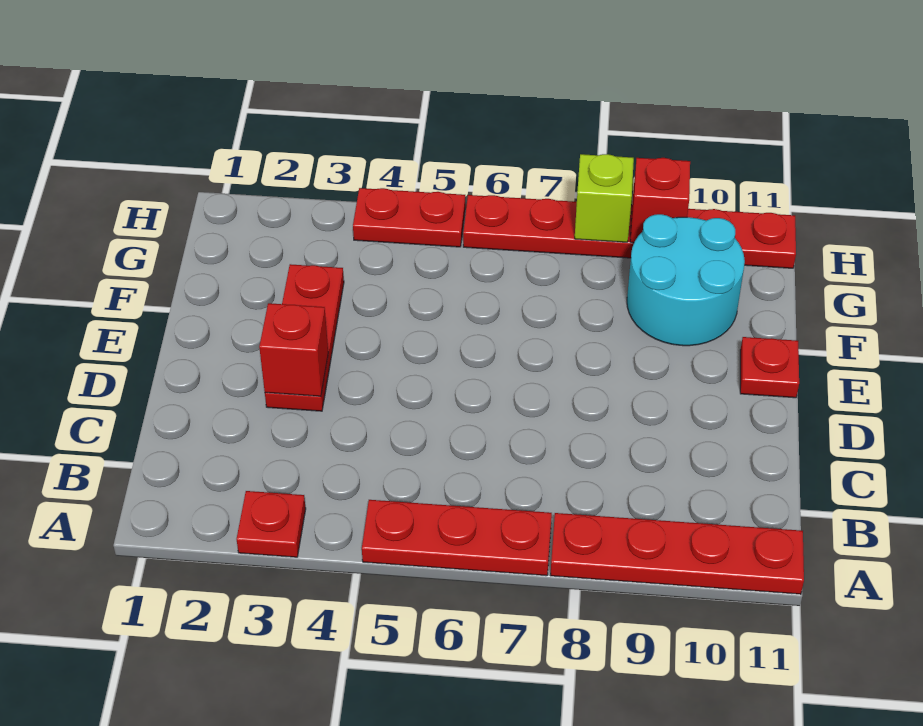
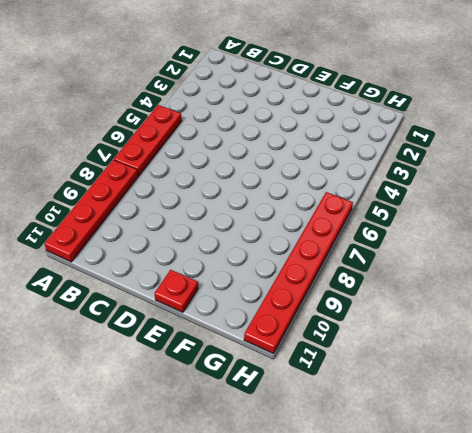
none -> red plate A3 level 1
none -> red plate D3:F3 level 1

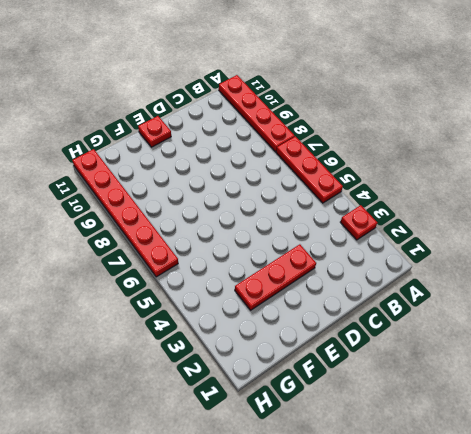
none -> cyan round brick F9:G10 level 1
none -> red plate H4:H5 level 1

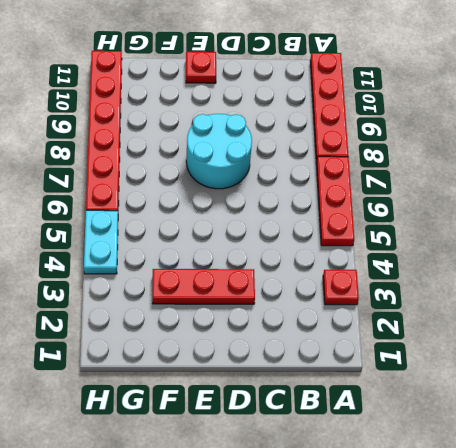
cyan round brick D7:E8 level 1 -> cyan round brick F9:G10 level 1
cyan plate H4:H5 level 1 -> red plate H4:H5 level 1
none -> red brick D3 level 2
none -> lime brick H8 level 2

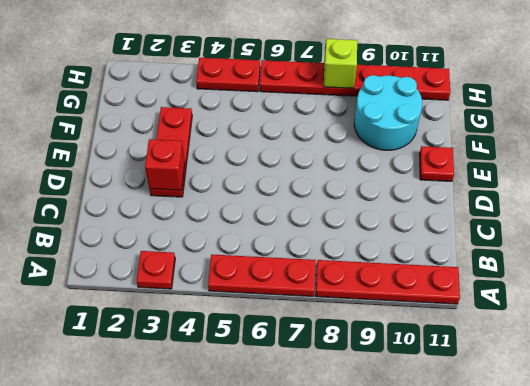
none -> red brick H9 level 2

